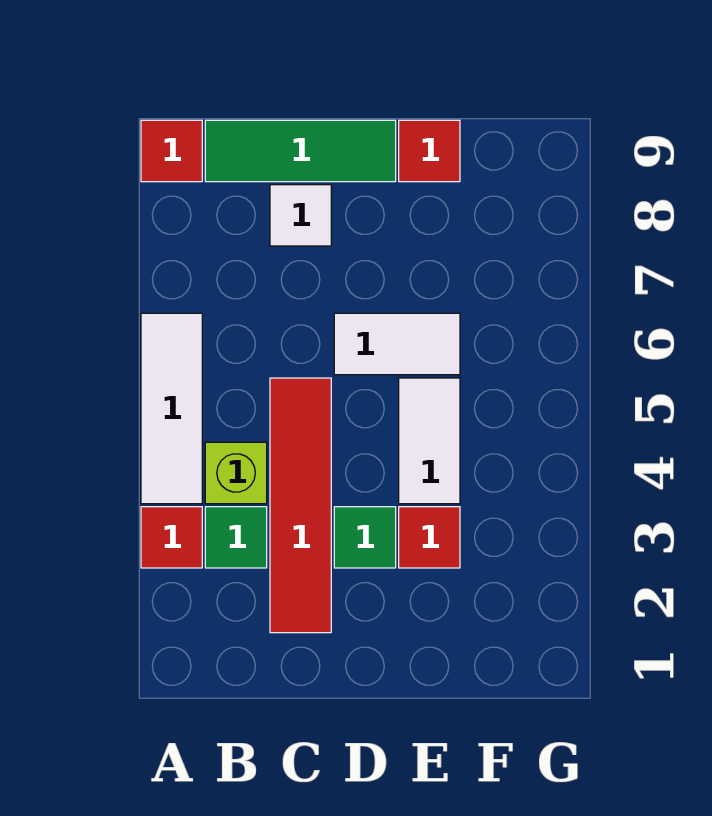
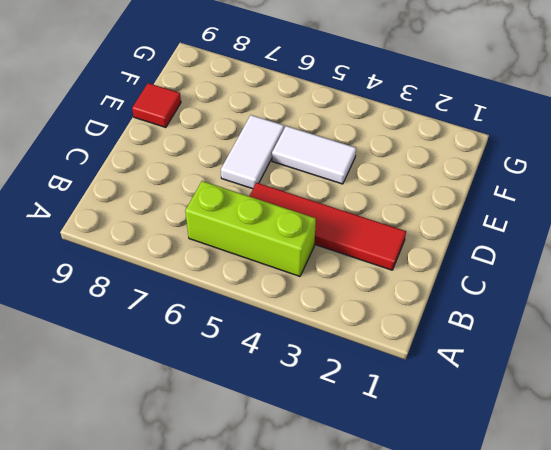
lime brick B4:B6 level 1 -> lime brick B4 level 1
none -> red tile A3 level 1
none -> white tile A4:A6 level 1
none -> red tile A9 level 1

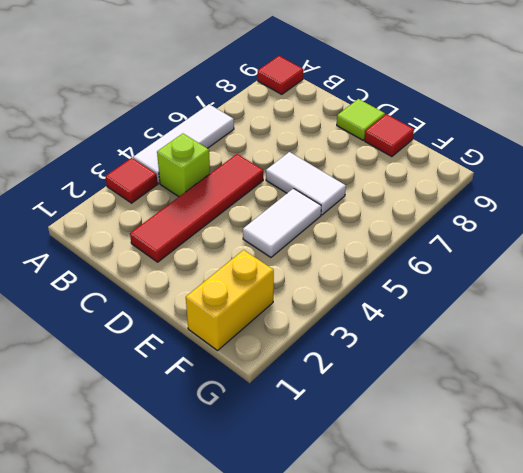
lime tile D9 level 1 -> green tile B9:D9 level 1
yellow brick F1:F2 level 1 -> none
none -> green tile B3 level 1
none -> white tile C8 level 1
none -> green tile D3 level 1

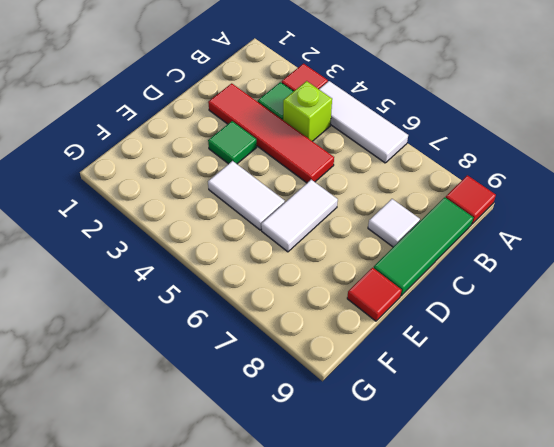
none -> red tile E3 level 1

